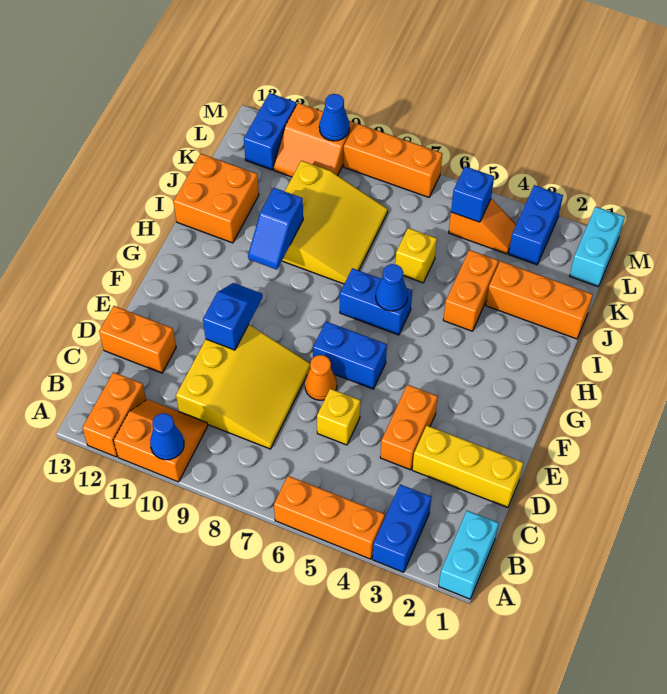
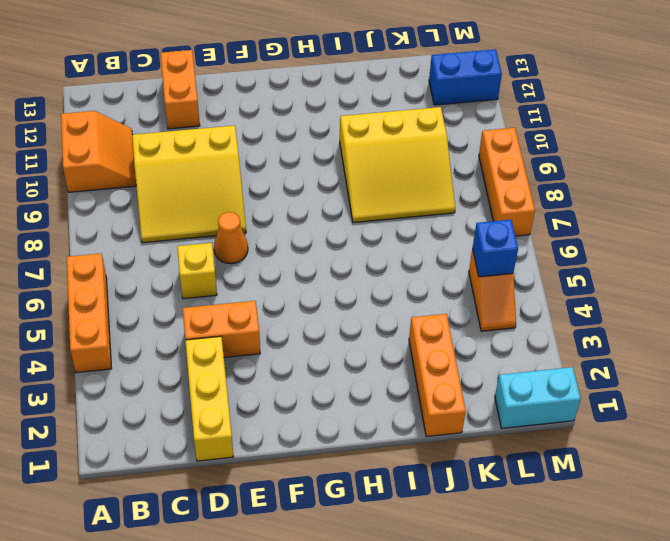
none -> cyan brick A1:B1 level 1
none -> blue brick A3:B3 level 1
none -> orange brick A12:B12 level 1
none -> blue brick F6:F7 level 1

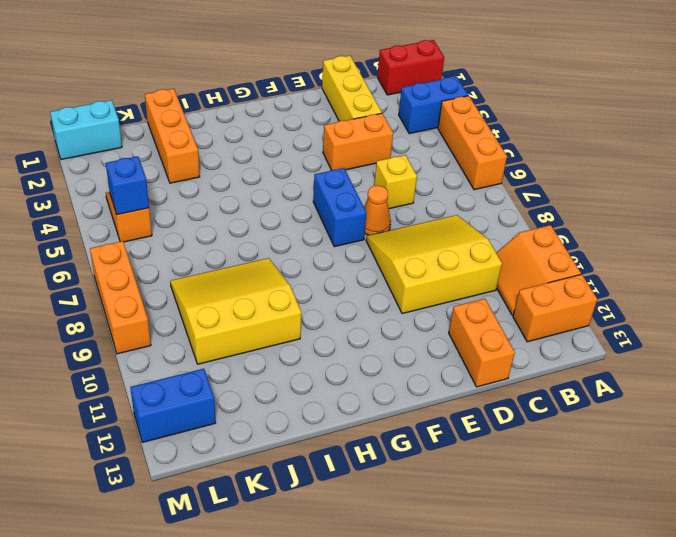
red brick A1:B1 level 1 -> cyan brick A1:B1 level 1
none -> blue brick H6:H7 level 1
none -> orange brick I4:J4 level 1
none -> orange brick I12:J13 level 1
none -> yellow brick J6 level 1

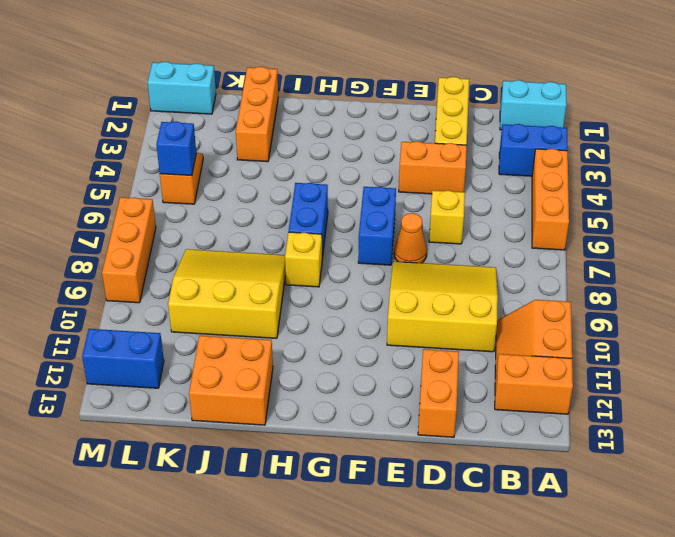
yellow brick H8 level 1 -> yellow brick J6 level 1
none -> orange brick I4:J4 level 1
none -> blue brick L3:M3 level 1
none -> orange slope L10:M11 level 1 top M
none -> blue cone A10 level 2

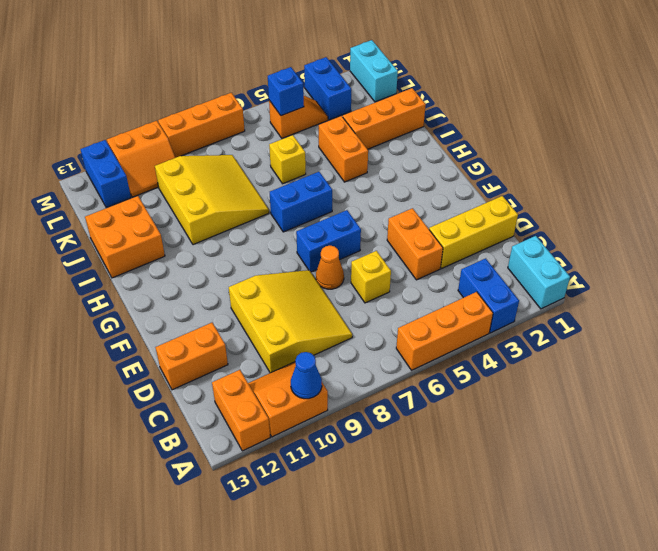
none -> blue slope E10:F10 level 2 top E
none -> blue cone H6 level 2
none -> blue slope H10:I10 level 2 top I
none -> blue cone M10 level 2

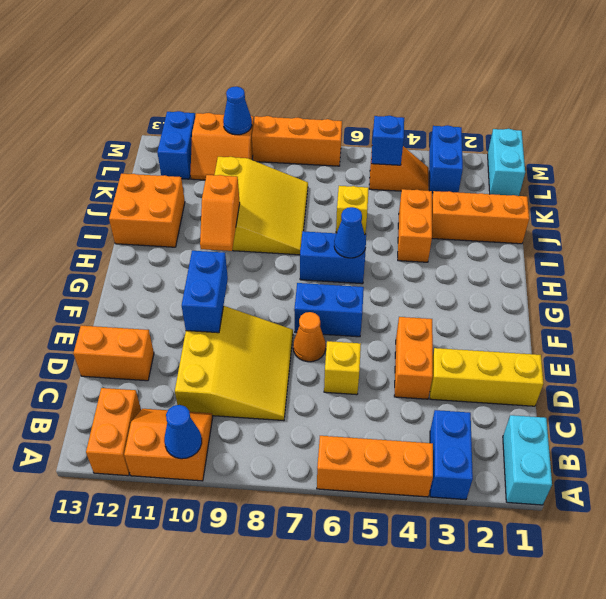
blue brick E10:F10 level 2 -> blue slope E10:F10 level 2 top E
orange slope H10:I10 level 2 top I -> blue slope H10:I10 level 2 top I

